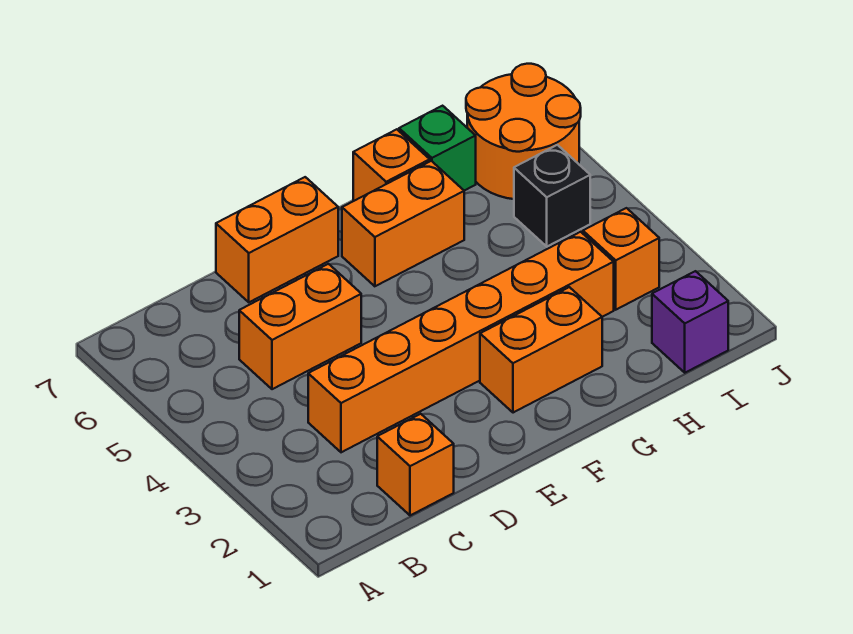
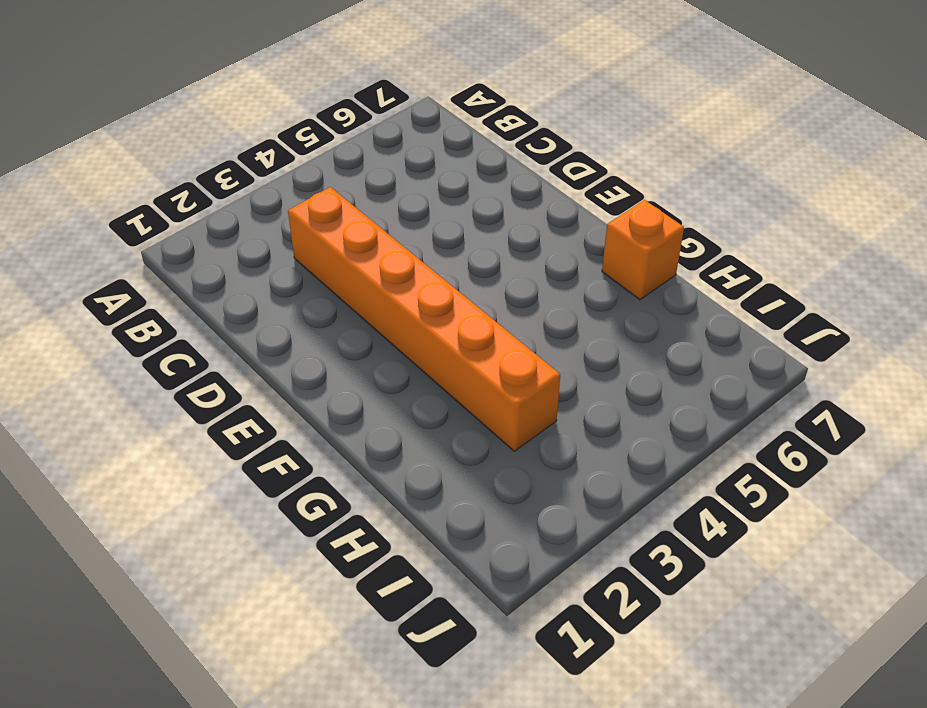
none -> orange brick C1 level 1
none -> orange brick C5:D5 level 1
none -> orange brick D7:E7 level 1

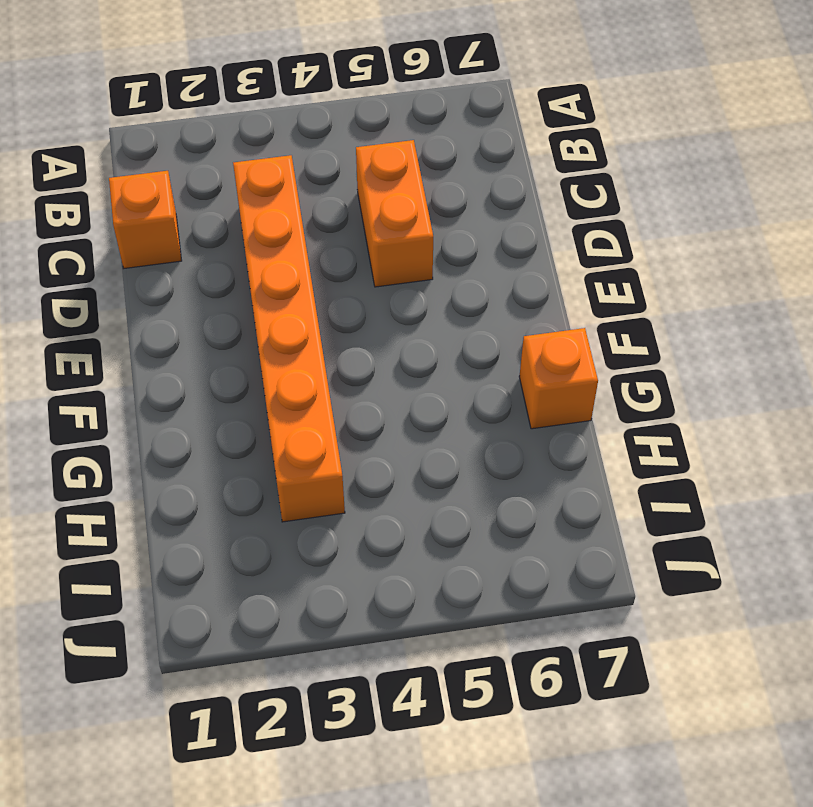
none -> orange brick D7:E7 level 1
none -> orange brick F2:G2 level 1
none -> orange brick F6:G6 level 1

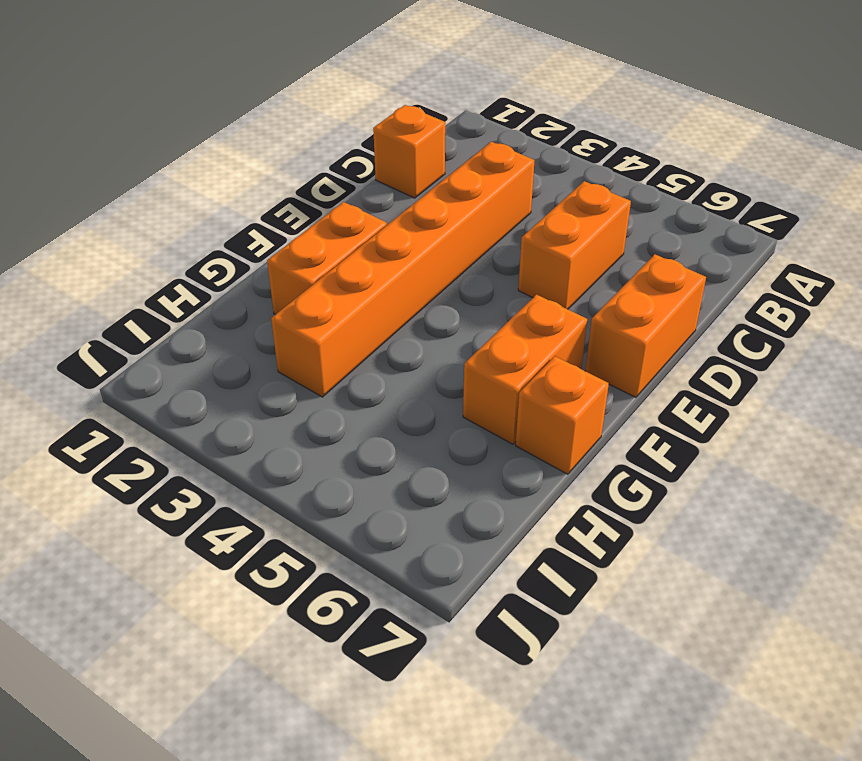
none -> green brick H7 level 1
none -> purple brick I1 level 1
none -> orange brick I3 level 1

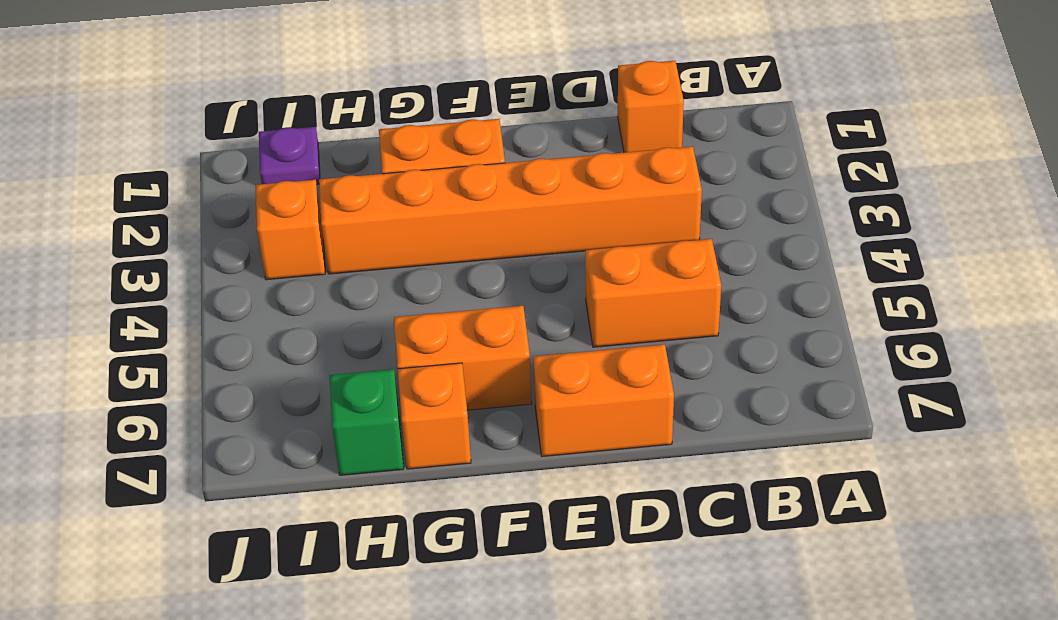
purple plate I1 level 1 -> purple brick I1 level 1
none -> black brick I5 level 1
none -> orange round brick I6:J7 level 1

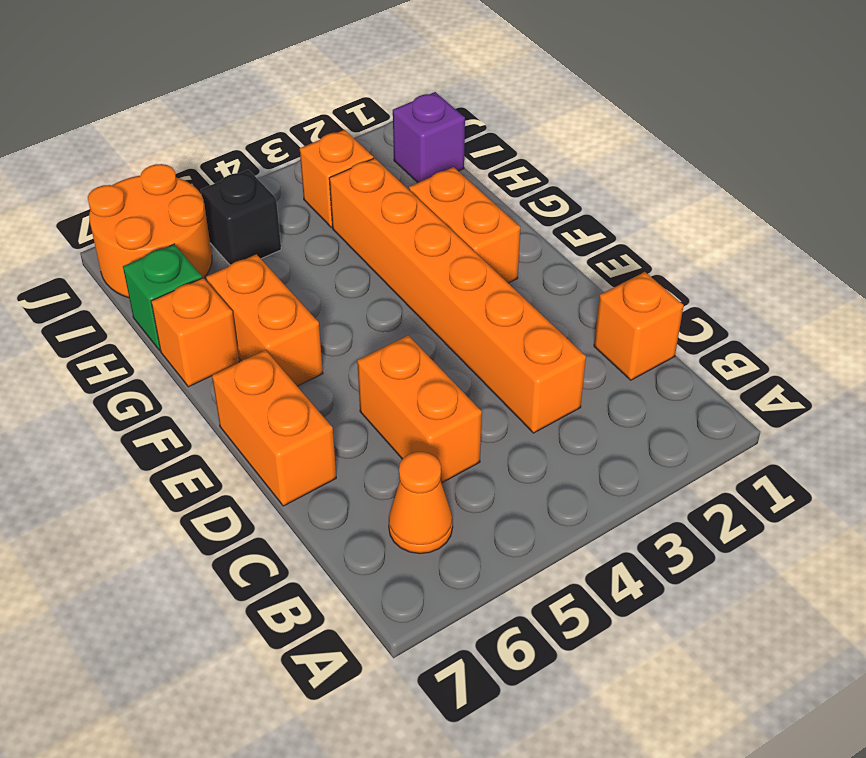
orange cone B6 level 1 -> none

